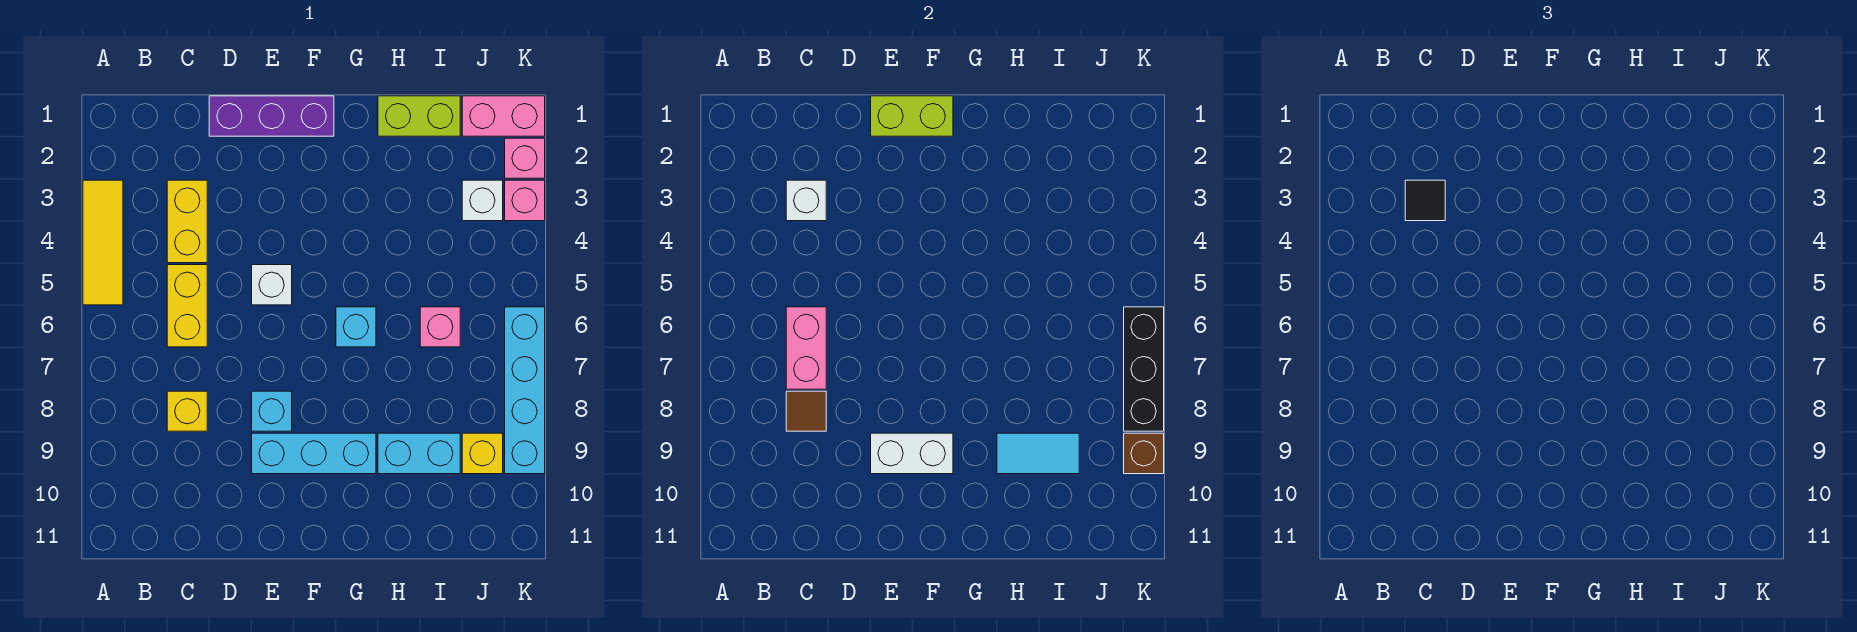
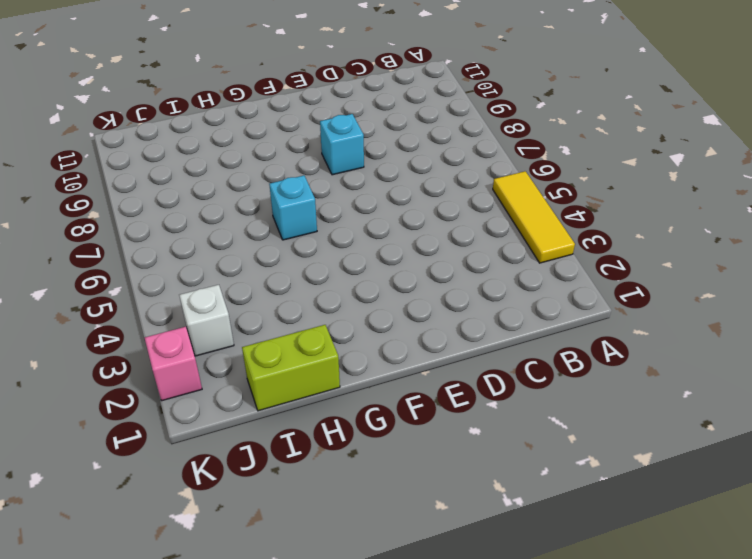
none -> yellow brick C3:C4 level 1
none -> yellow brick C5:C6 level 1
none -> yellow brick C8 level 1

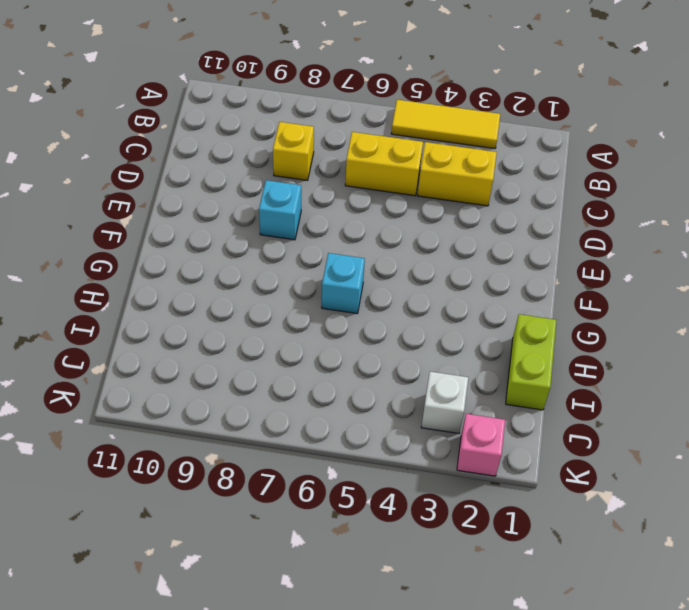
none -> purple brick D1:F1 level 1
none -> white brick E5 level 1
none -> cyan brick E9:G9 level 1

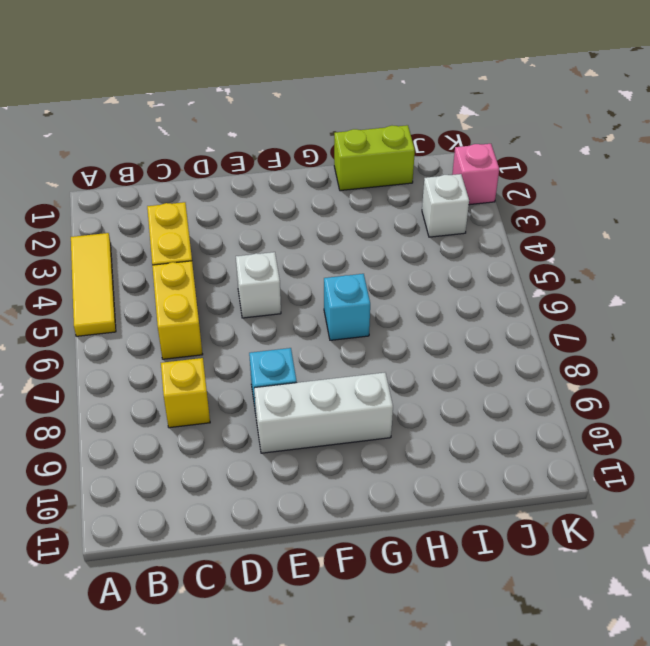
white brick E9:G9 level 1 -> cyan brick E9:G9 level 1
none -> purple brick D1:F1 level 1
none -> cyan brick H9:I9 level 1
none -> pink brick I6 level 1

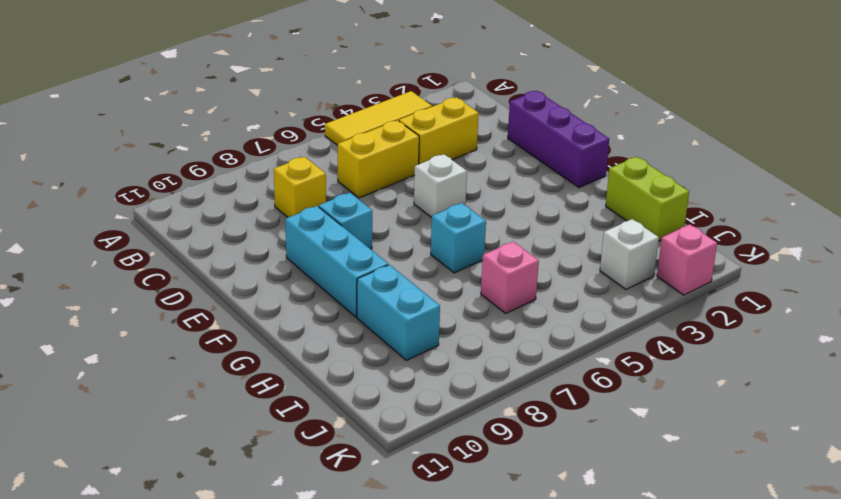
none -> pink brick J1:K1 level 1
none -> yellow brick J9 level 1
none -> pink brick K3 level 1

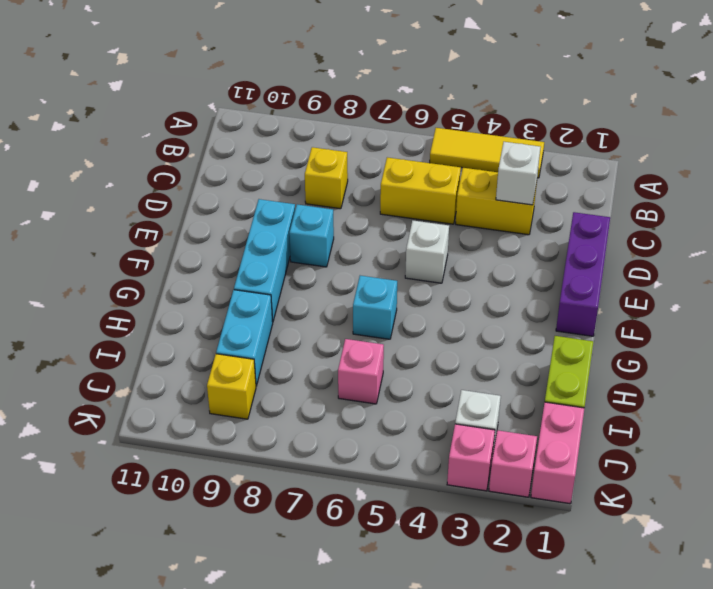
none -> cyan brick K6:K9 level 1
none -> pink brick C6:C7 level 2
none -> brown tile C8 level 2

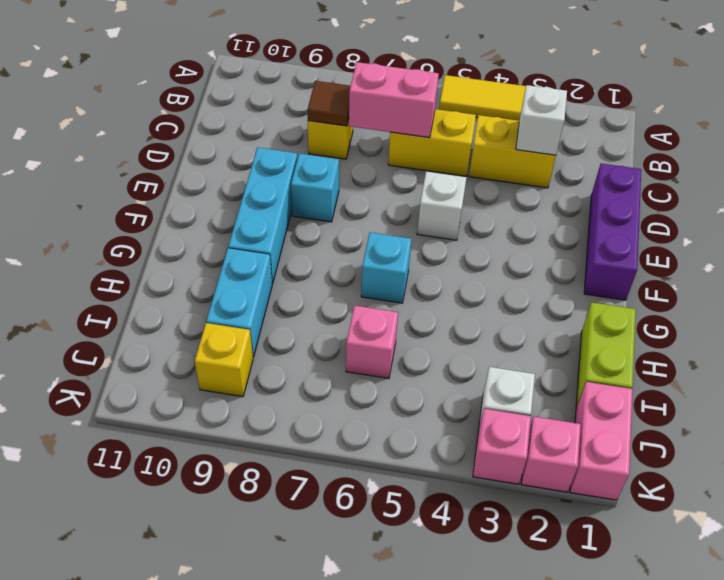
none -> cyan brick K6:K9 level 1
none -> lime brick E1:F1 level 2
none -> white brick E9:F9 level 2

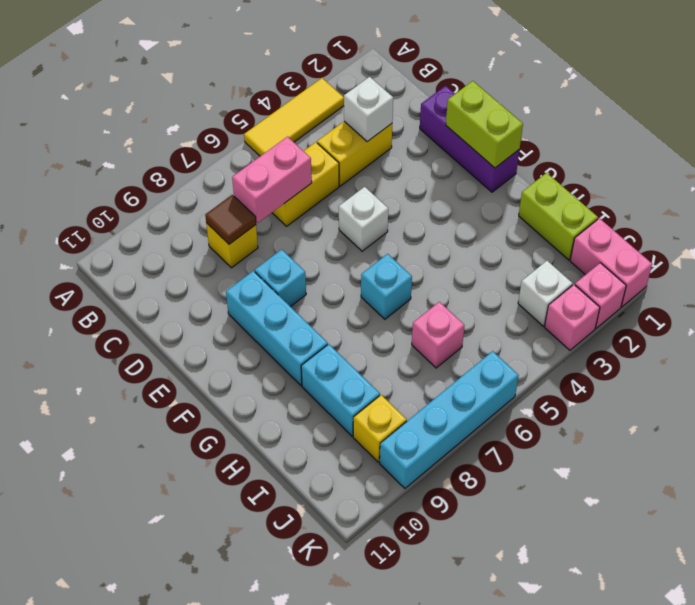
none -> white brick E9:F9 level 2
none -> cyan tile H9:I9 level 2
none -> black brick K6:K8 level 2

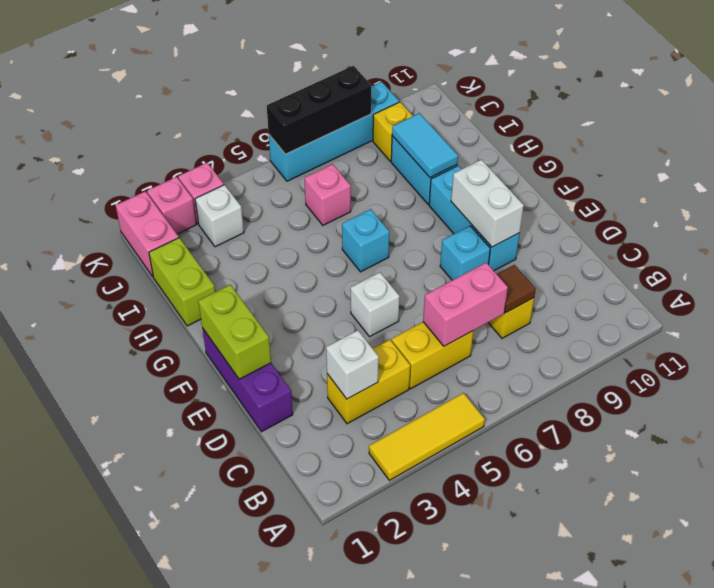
none -> brown brick K9 level 2
none -> black tile C3 level 3

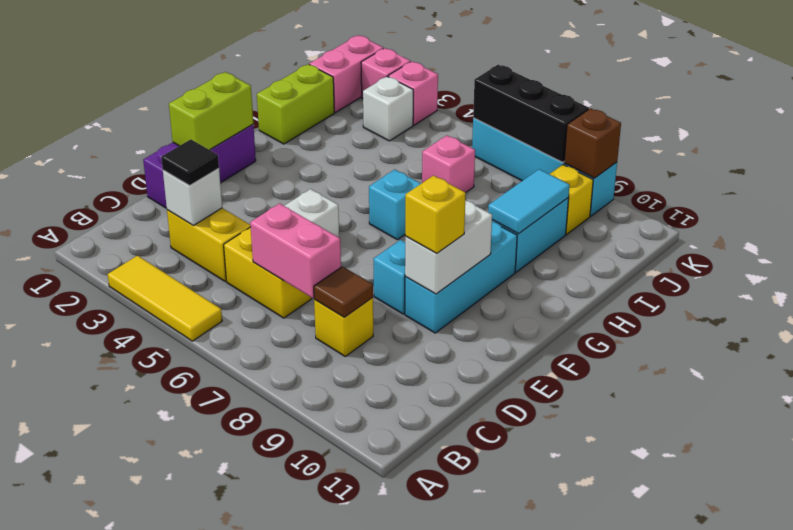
yellow brick E9 level 3 -> none

